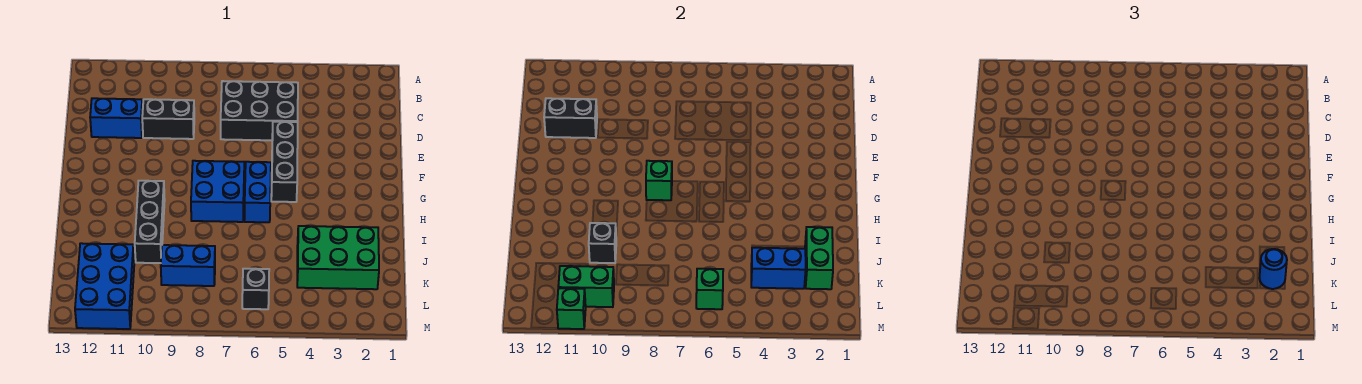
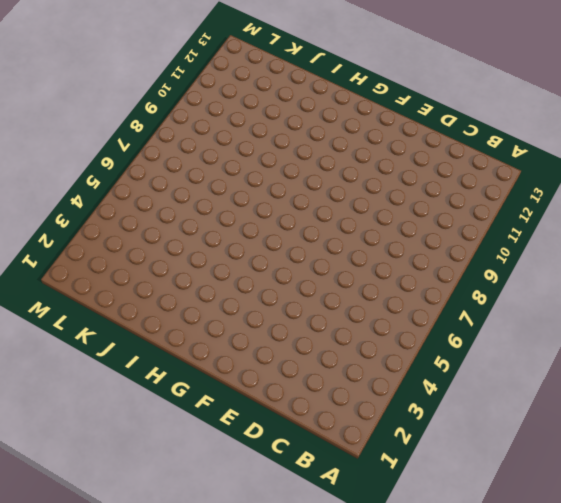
none -> black brick C5:D7 level 1
none -> black brick D9:D10 level 1
none -> blue brick D11:D12 level 1

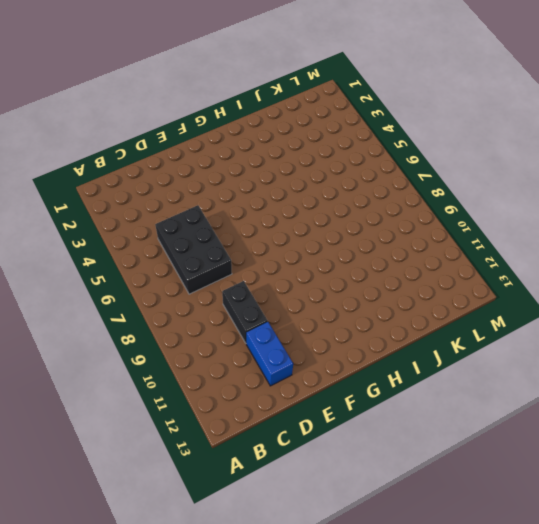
none -> black brick E5:G5 level 1
none -> blue brick G6:H6 level 1
none -> blue brick G7:H8 level 1

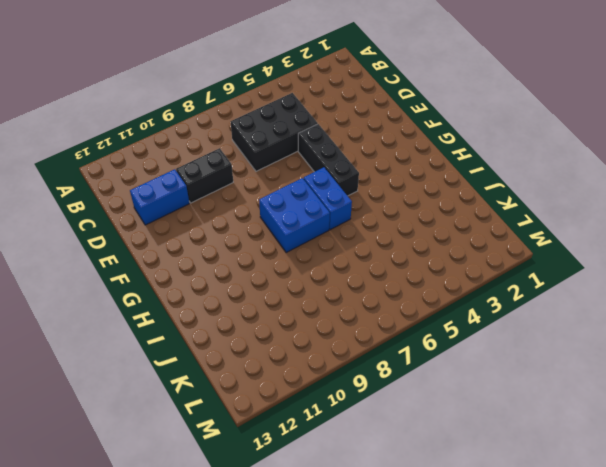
none -> black brick H10:J10 level 1
none -> green brick J2:K4 level 1
none -> blue brick K8:K9 level 1

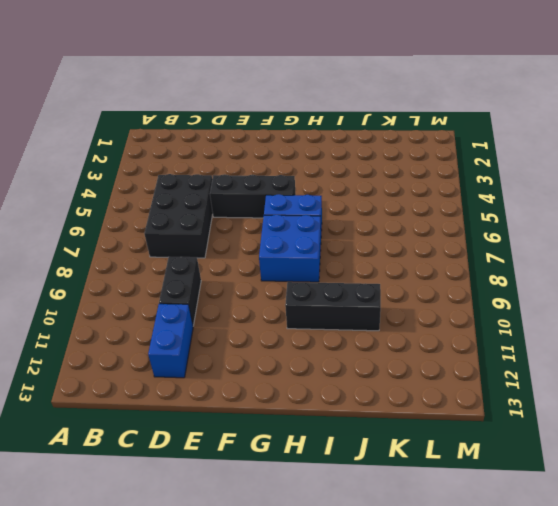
none -> green brick J2:K4 level 1
none -> blue brick K8:K9 level 1
none -> blue brick K11:M12 level 1

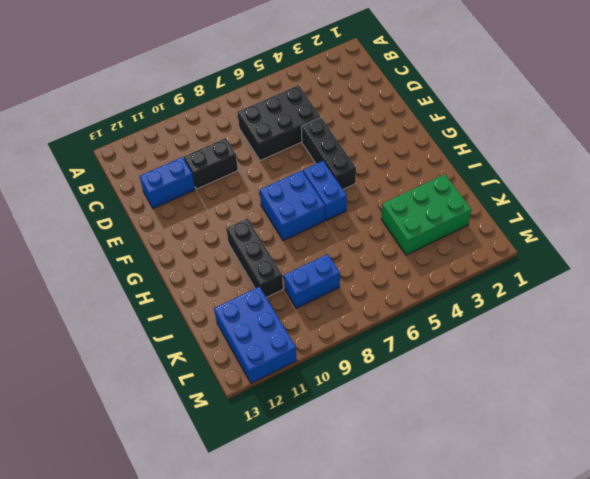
none -> black brick L6 level 1
none -> black brick D11:D12 level 2
none -> green brick G8 level 2

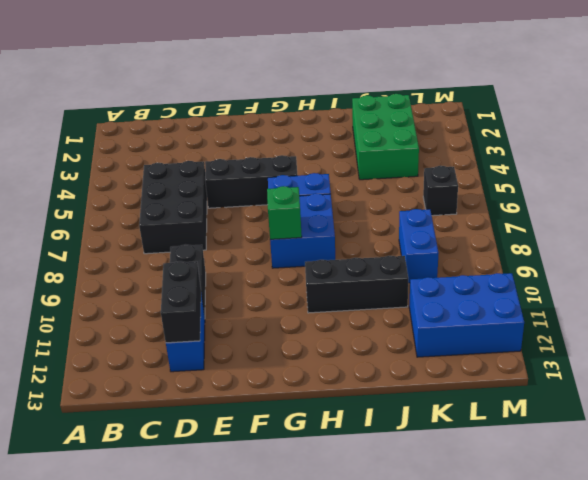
none -> green brick J2:K2 level 2
none -> black brick J10 level 2
none -> blue brick K3:K4 level 2

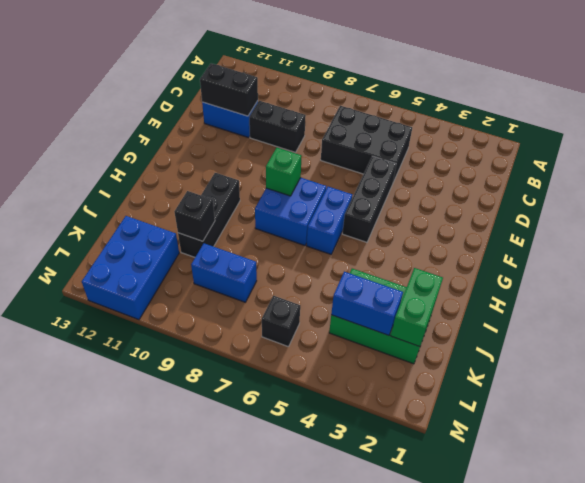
none -> green brick L6 level 2
none -> green brick L10:L11 level 2
none -> green brick M11 level 2

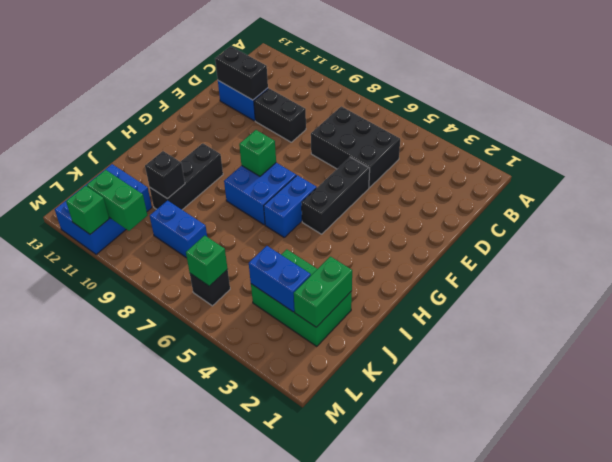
none -> blue round brick K2 level 3

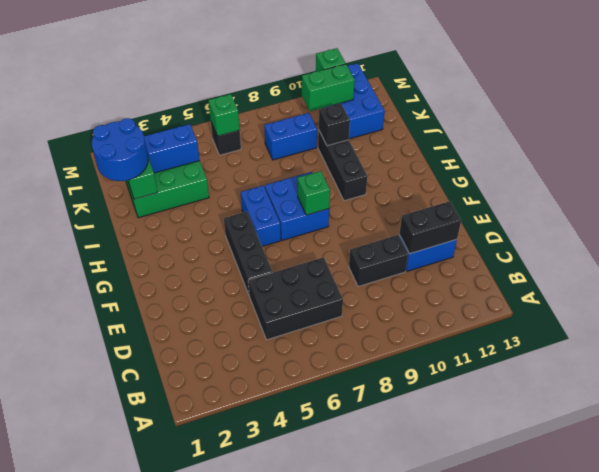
blue round brick J1:K2 level 3 -> blue round brick K2 level 3

